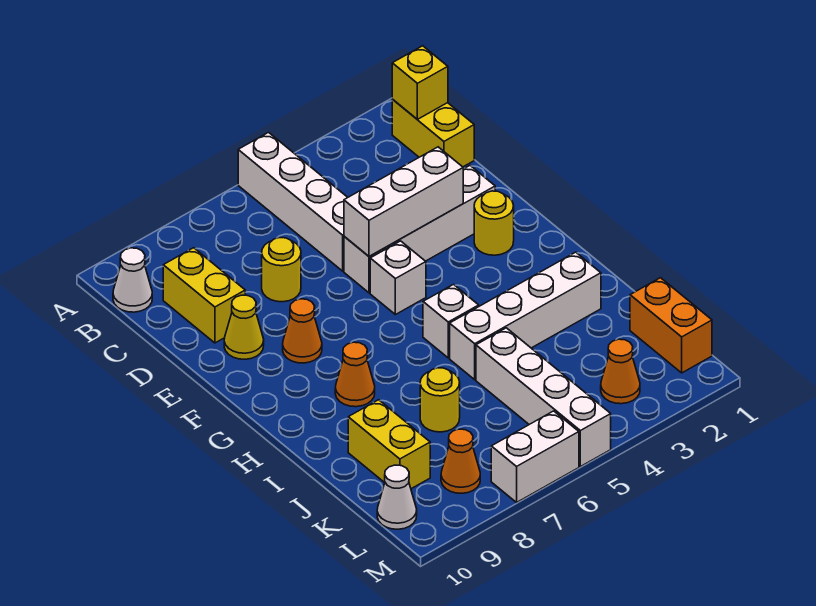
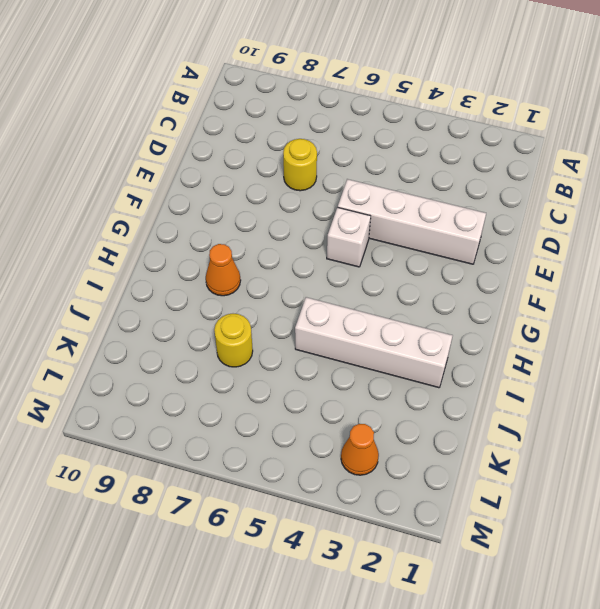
none -> white brick A5:D5 level 1
none -> yellow brick B1:C1 level 1
none -> white cone B10 level 1

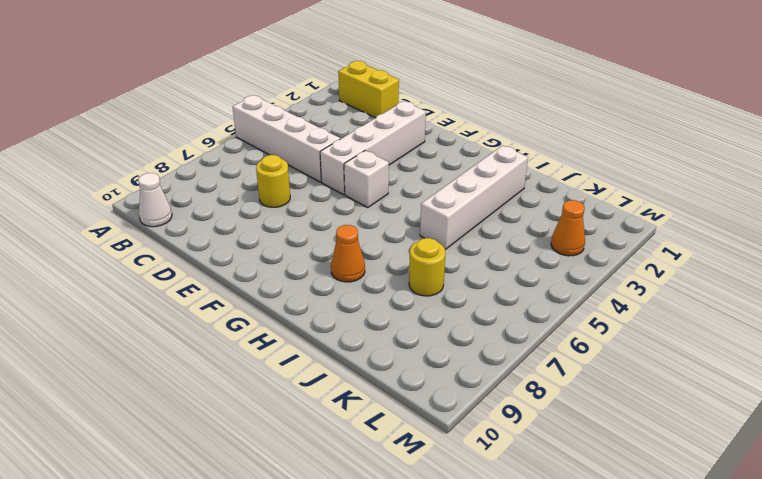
none -> yellow brick C9:D9 level 1
none -> yellow cone E9 level 1
none -> yellow round brick F2 level 1

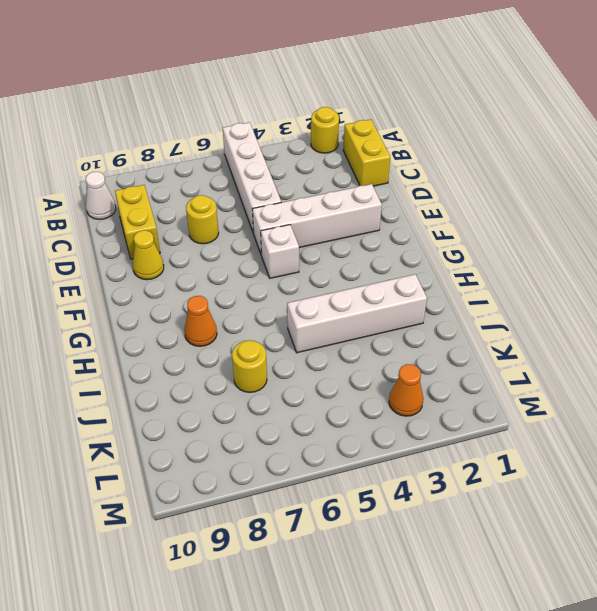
yellow round brick A2 level 1 -> yellow round brick F2 level 1
none -> orange cone F8 level 1
none -> white brick H5 level 1
none -> white brick J5:M5 level 1

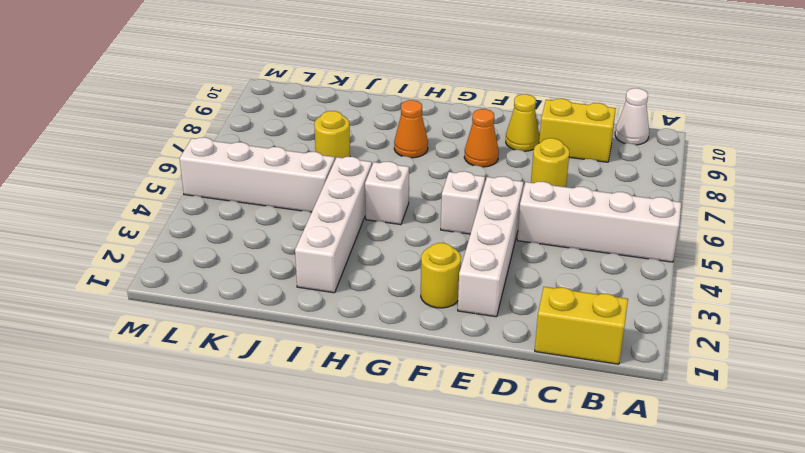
none -> yellow brick J9:K9 level 1
none -> orange brick K1:L1 level 1
none -> orange cone L3 level 1

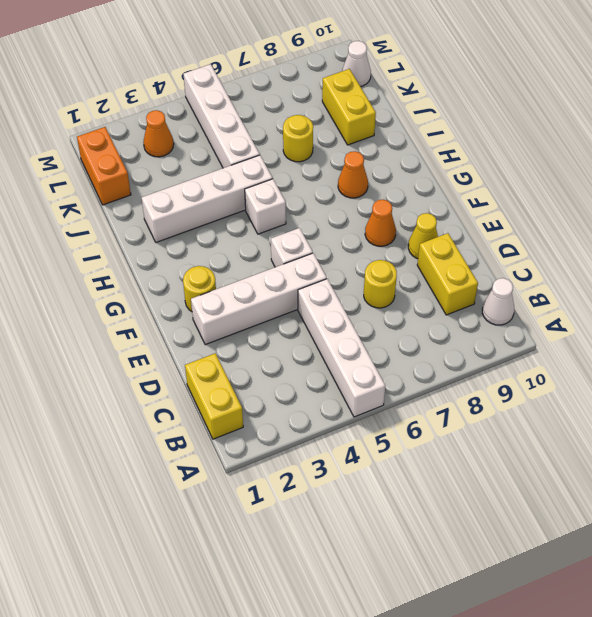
none -> orange cone L8 level 1
none -> white brick M6:M7 level 1
none -> yellow brick B1 level 2

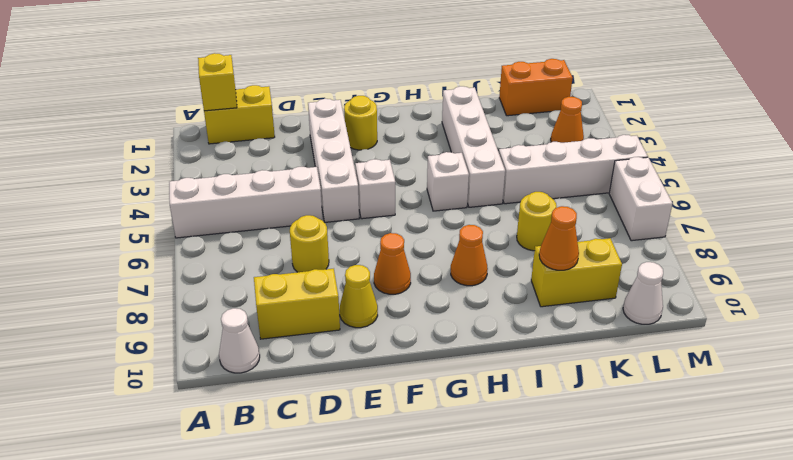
orange cone J9 level 2 -> orange cone L8 level 1
none -> white brick E3:E5 level 2

